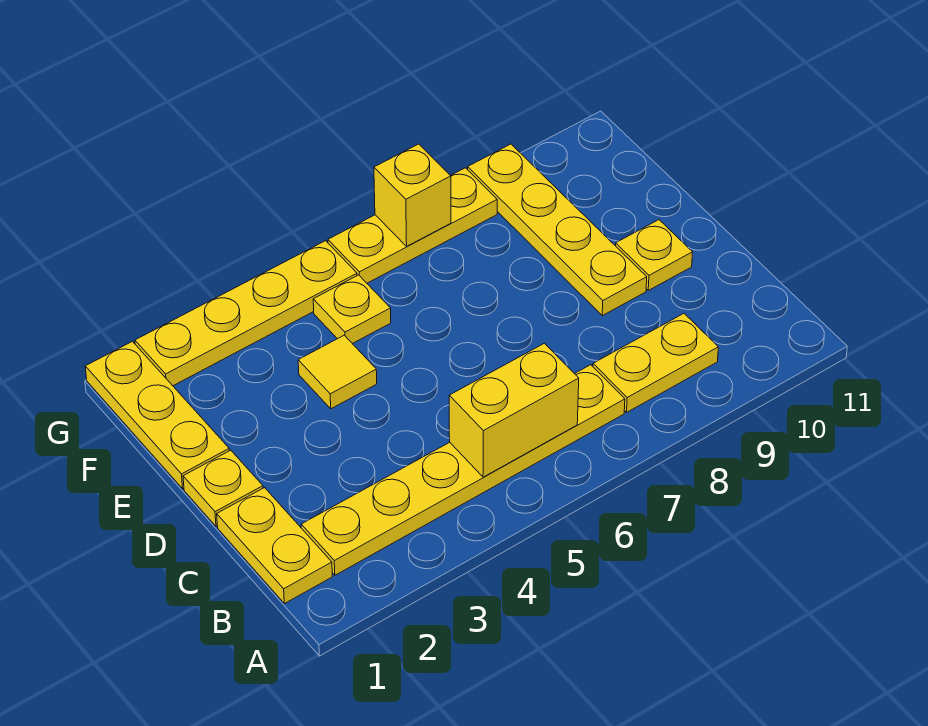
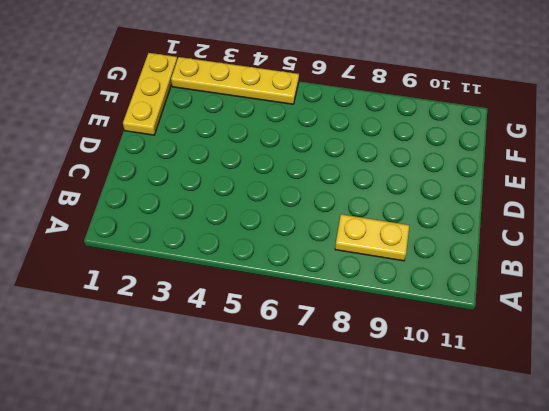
none -> yellow plate B1:C1 level 1
none -> yellow plate B2:B7 level 1
none -> yellow plate D1 level 1

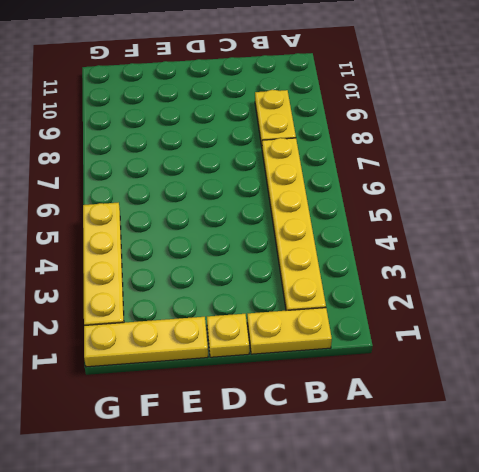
none -> yellow plate D9:G9 level 1
none -> yellow plate D10 level 1
none -> yellow tile E4 level 1

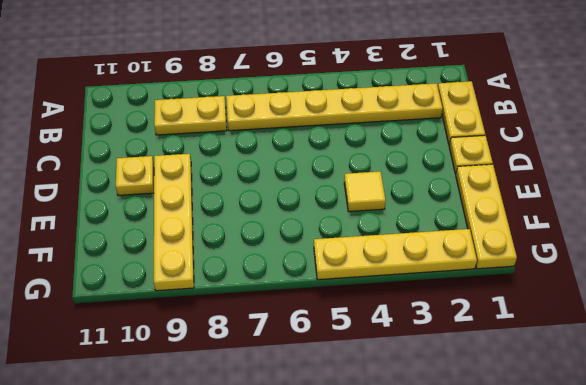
none -> yellow plate F5 level 1
none -> yellow plate G6:G8 level 1
none -> yellow brick B5:B6 level 2

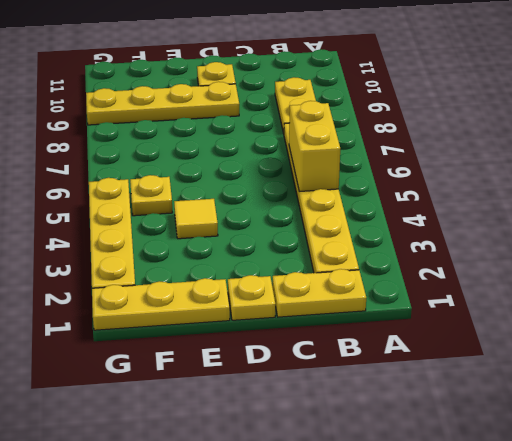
none -> yellow plate G6:G8 level 1
none -> yellow brick G7 level 2

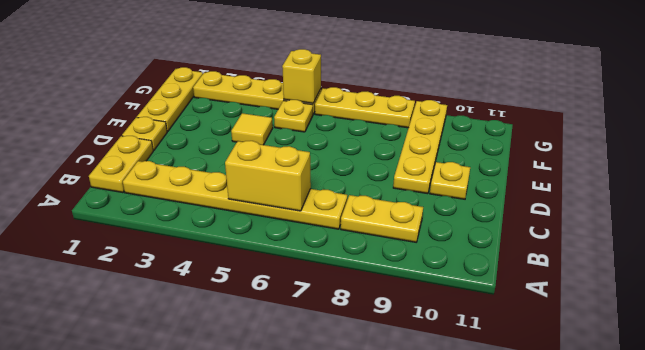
yellow brick G5 level 2 -> yellow brick G7 level 2

